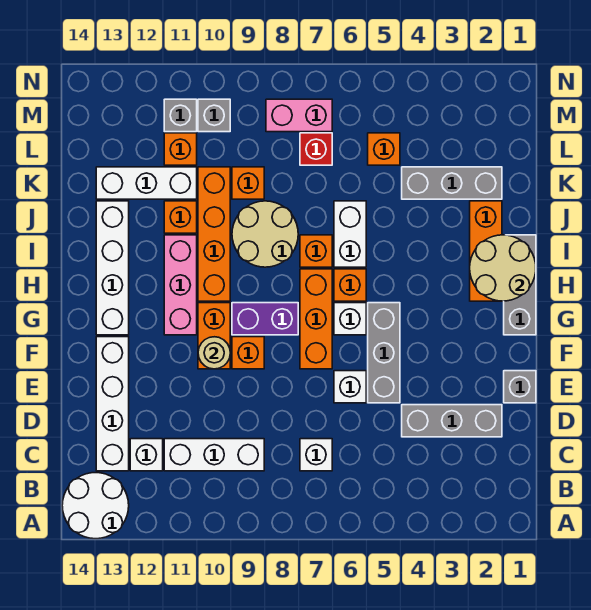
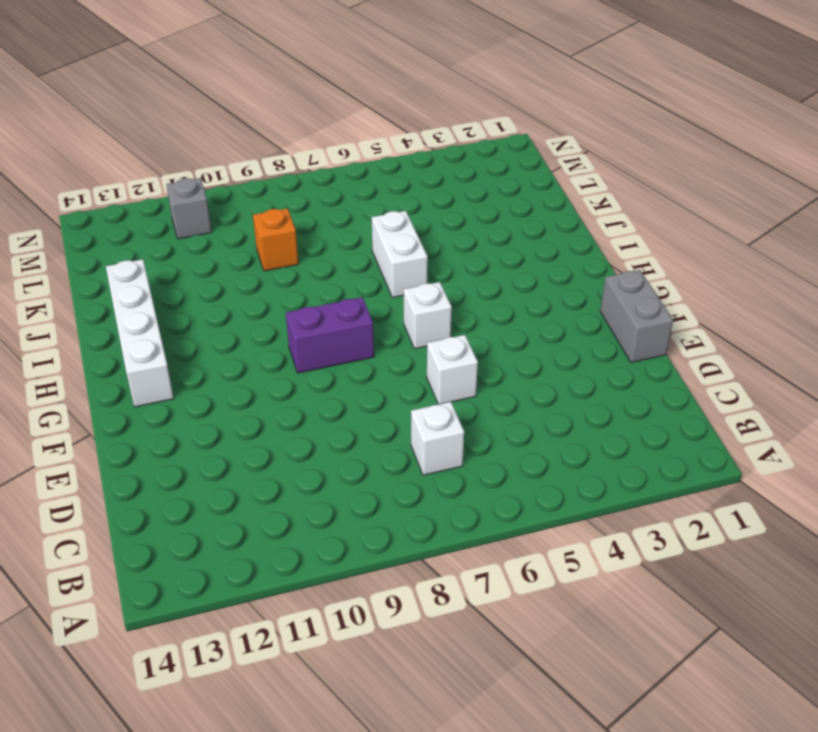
grey brick E1:F1 level 1 -> grey brick E1 level 1
none -> white round brick A13:B14 level 1
none -> white brick C9:C11 level 1
none -> white brick C12 level 1
none -> white brick C13:F13 level 1

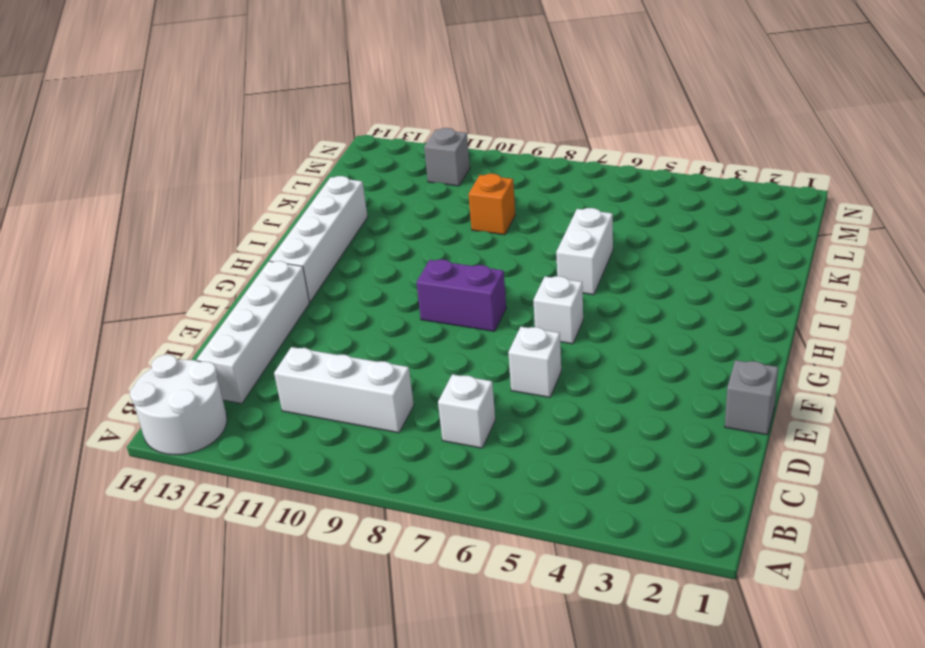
none -> white brick C12 level 1
none -> grey brick D2:D4 level 1
none -> grey brick E5:G5 level 1
none -> orange brick F7:H7 level 1

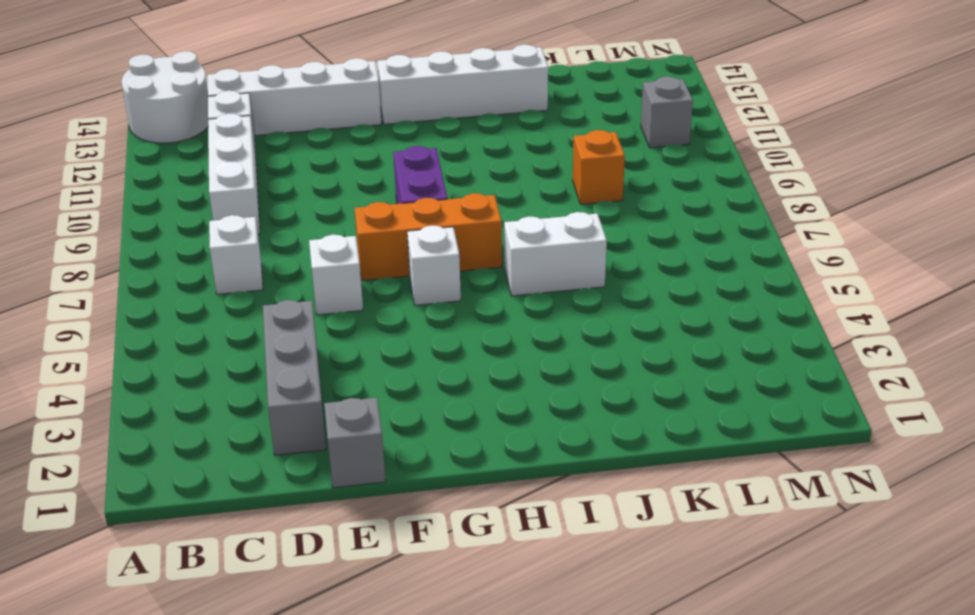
none -> grey brick E5:G5 level 1
none -> orange brick F9 level 1
none -> orange brick F10:G10 level 1
none -> grey brick G1:I1 level 1

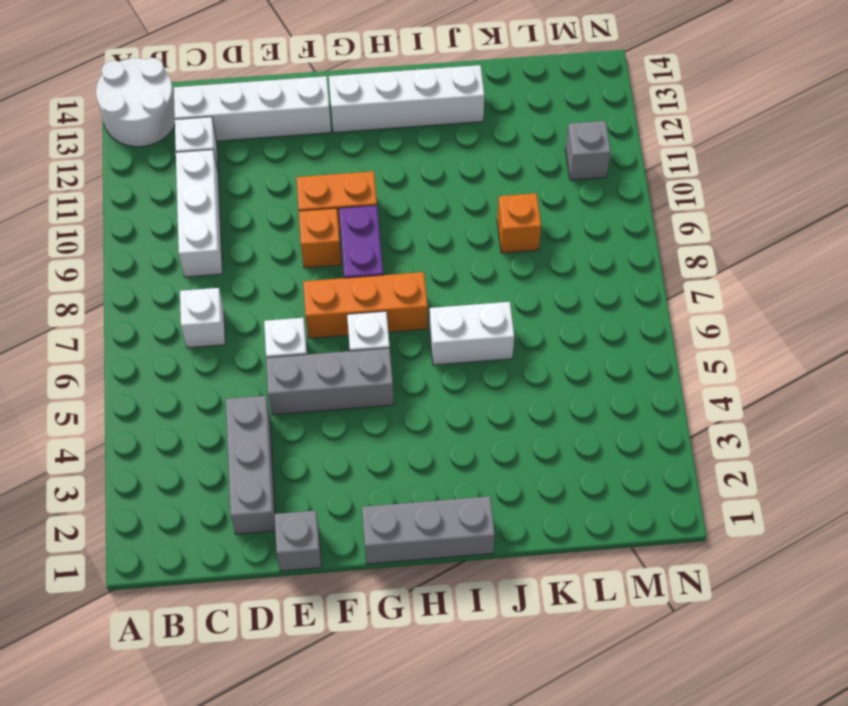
none -> pink brick G11:I11 level 1
none -> orange brick H2:J2 level 1
none -> orange brick H6 level 1
none -> orange brick H10:K10 level 1

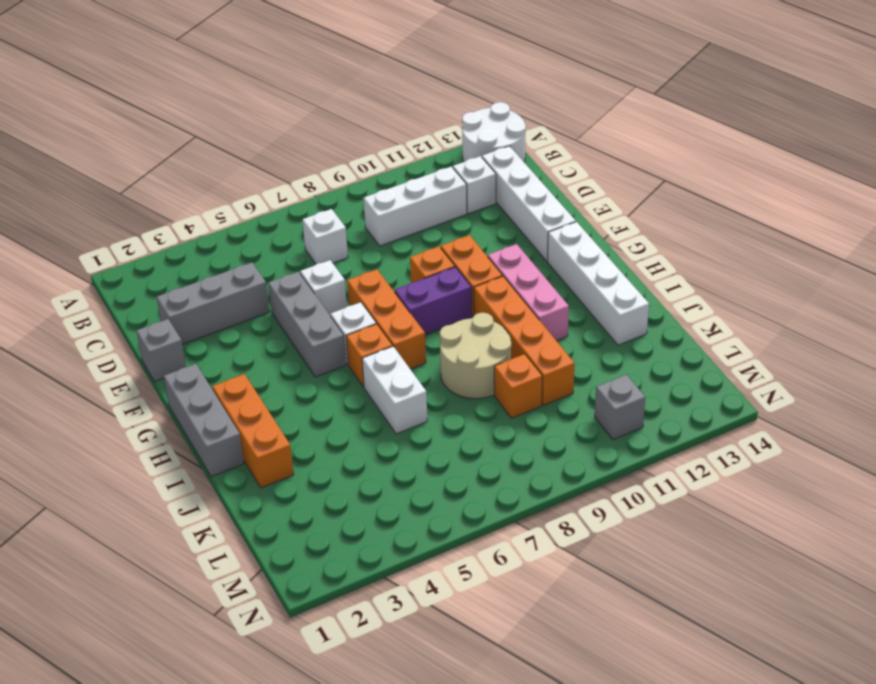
none -> orange brick I7 level 1
none -> orange brick J11 level 1
none -> grey brick K2:K4 level 1
none -> white brick K11:K13 level 1

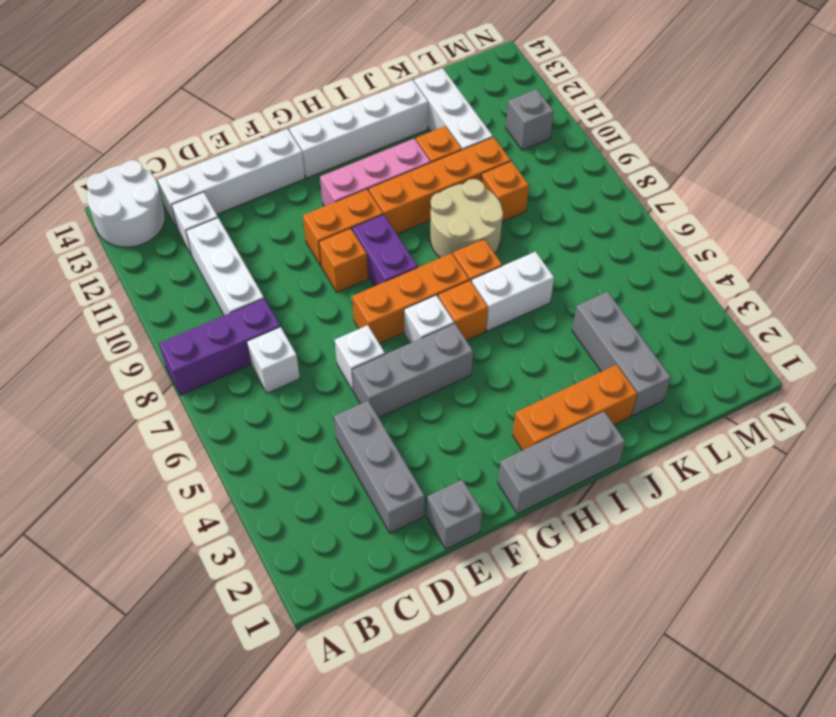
purple brick A8:C8 level 1 -> none
none -> orange brick L5 level 1
none -> red brick L7 level 1
none -> orange brick L11 level 1
none -> pink brick M7:M8 level 1

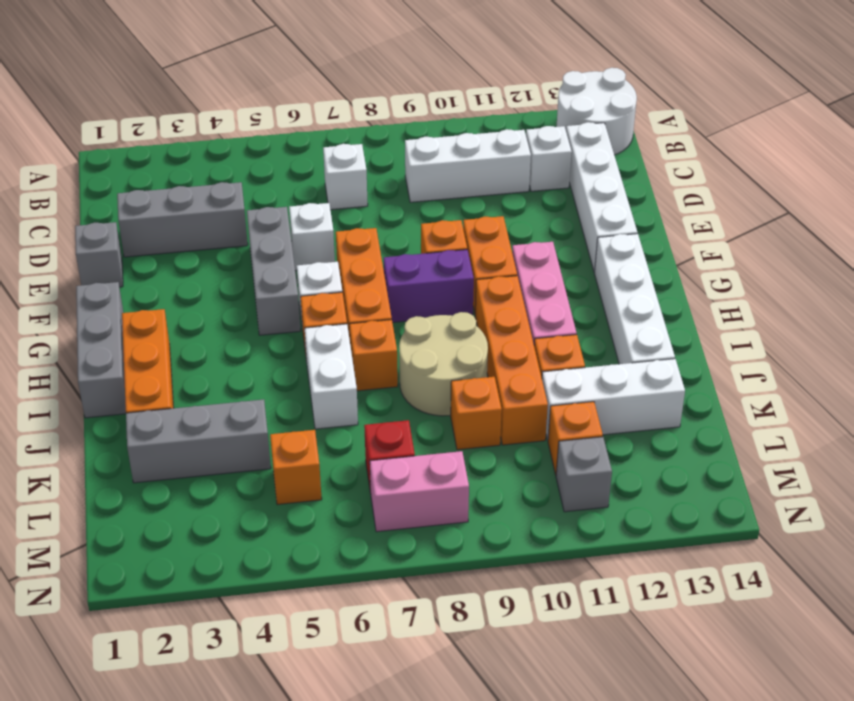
none -> grey brick M10 level 1
none -> tan round brick F10 level 2
none -> tan round brick H1:I2 level 2

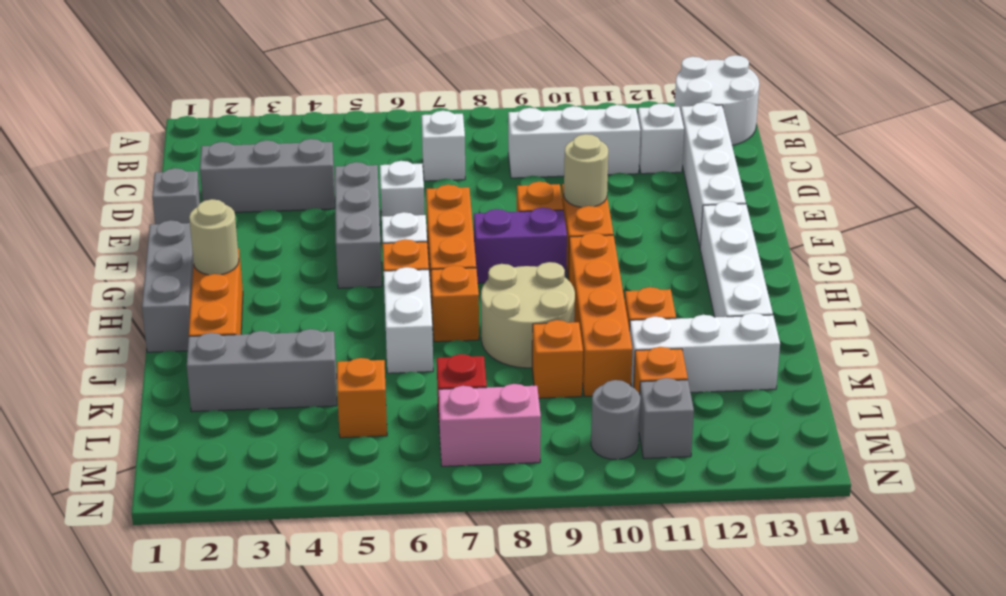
tan round brick H2 level 2 -> tan round brick H1:I2 level 2
grey round brick M10 level 1 -> grey brick M10 level 1
none -> pink brick G11:I11 level 1

